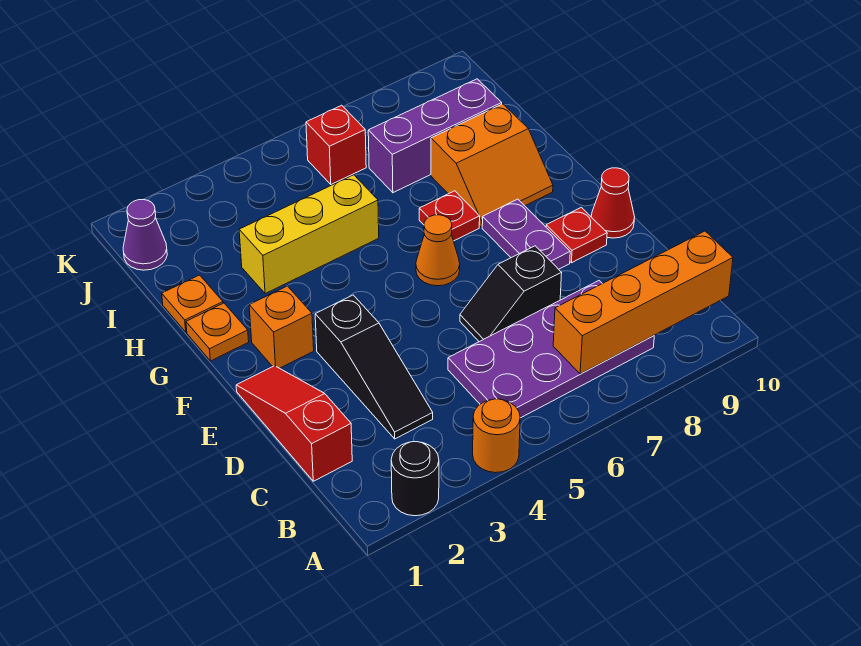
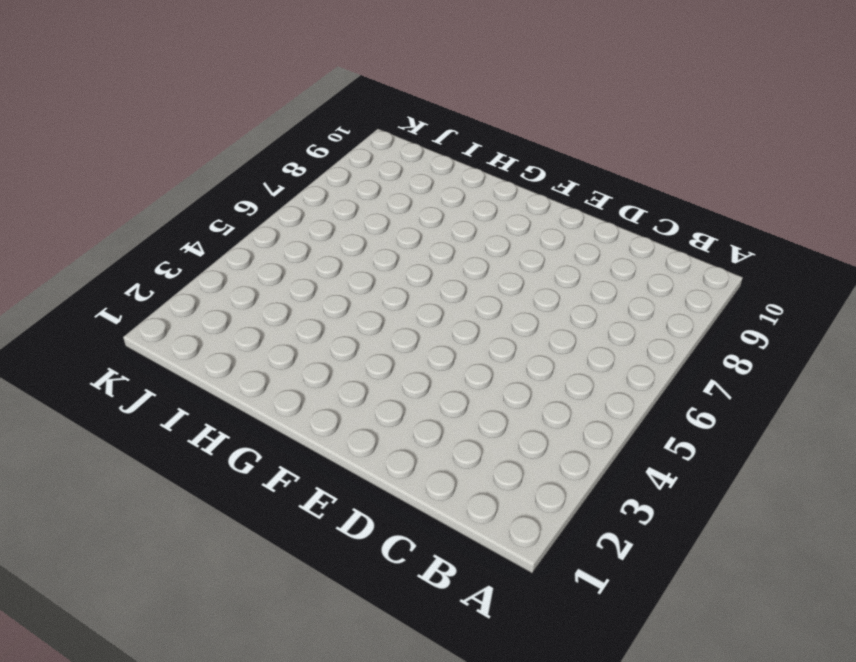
none -> black round brick A2 level 1
none -> orange round brick A4 level 1
none -> purple plate B5:C8 level 1

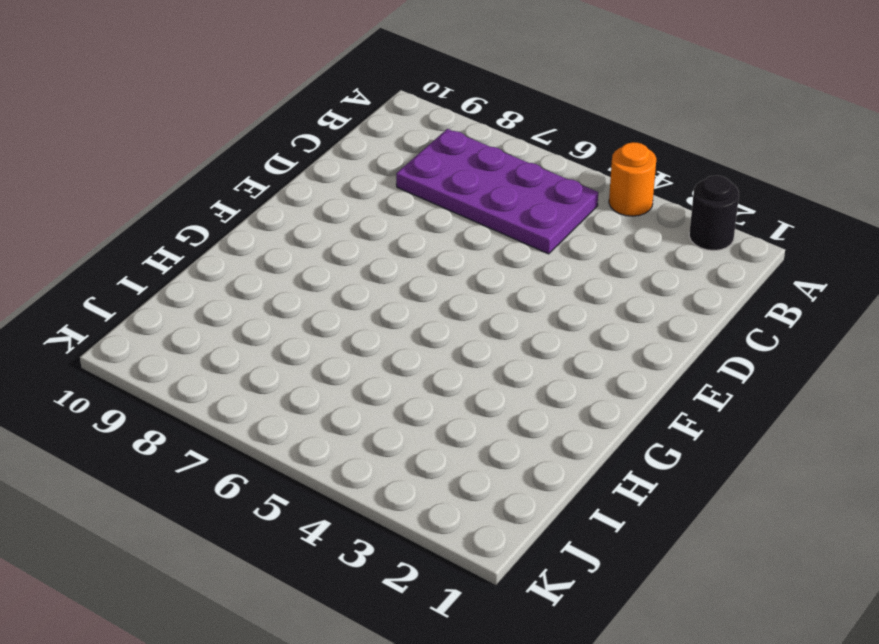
none -> red slope C1:E1 level 1 top C
none -> black slope C3:E3 level 1 top E
none -> black slope D6:D7 level 1 top 7

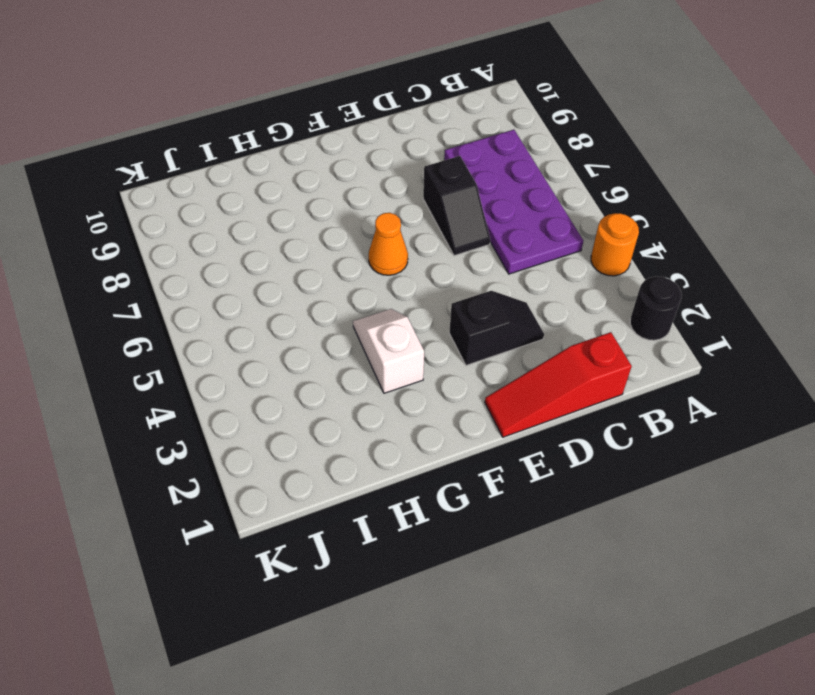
black slope D3:E3 level 1 top E -> black slope C3:E3 level 1 top E
white slope G3:G4 level 1 top 3 -> none
none -> purple plate E8:F8 level 1
none -> red plate E9 level 1
none -> red cone E10 level 1

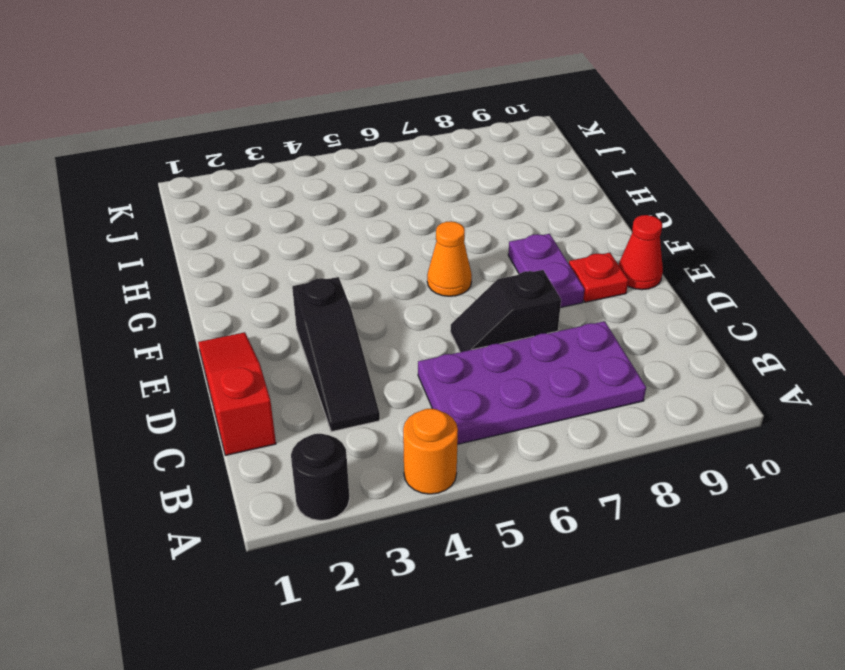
none -> orange brick F2 level 1
none -> orange plate G1 level 1
none -> red plate G7 level 1

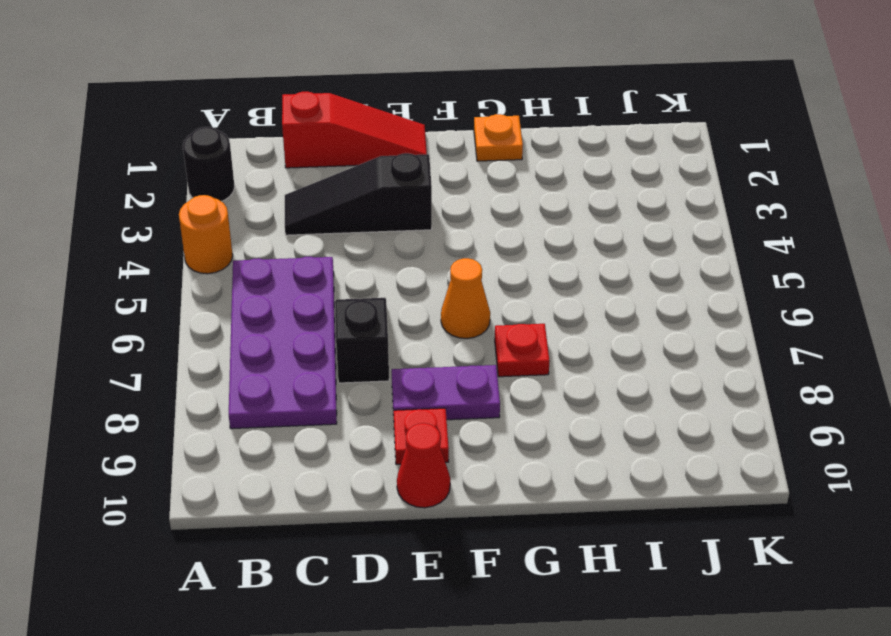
none -> orange brick F2 level 1
none -> orange slope G8:H9 level 1 top H
none -> orange plate H1 level 1

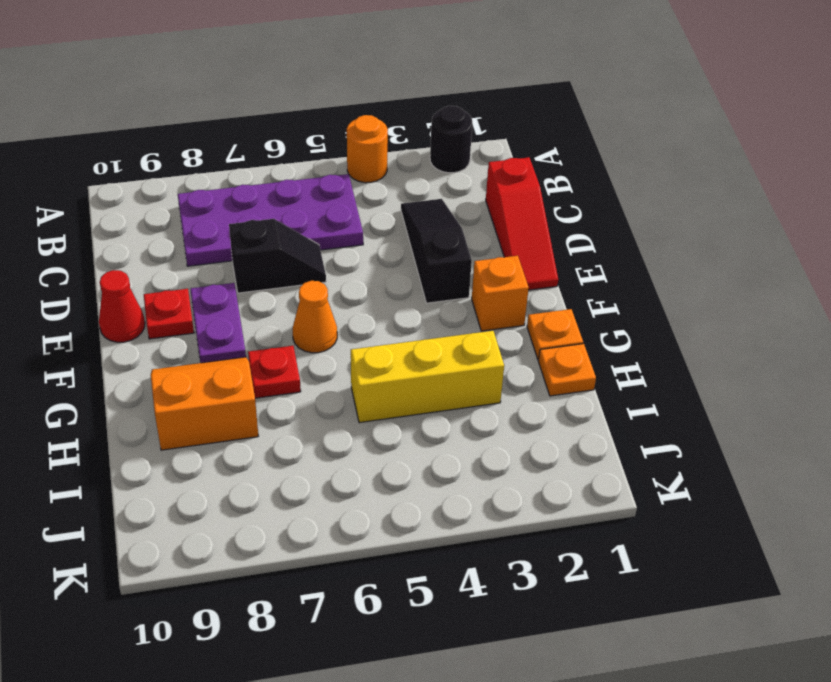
none -> purple brick I7:I9 level 1
none -> purple cone J1 level 1
none -> red brick J6 level 1

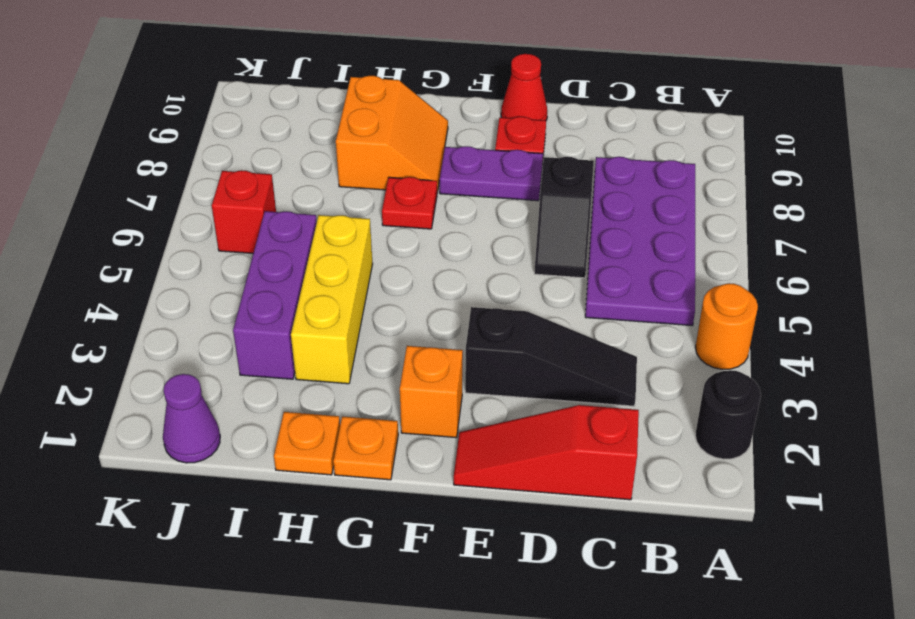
purple brick I3:I5 level 1 -> purple brick I7:I9 level 1
none -> orange cone F6 level 1
none -> orange brick B7:B10 level 2

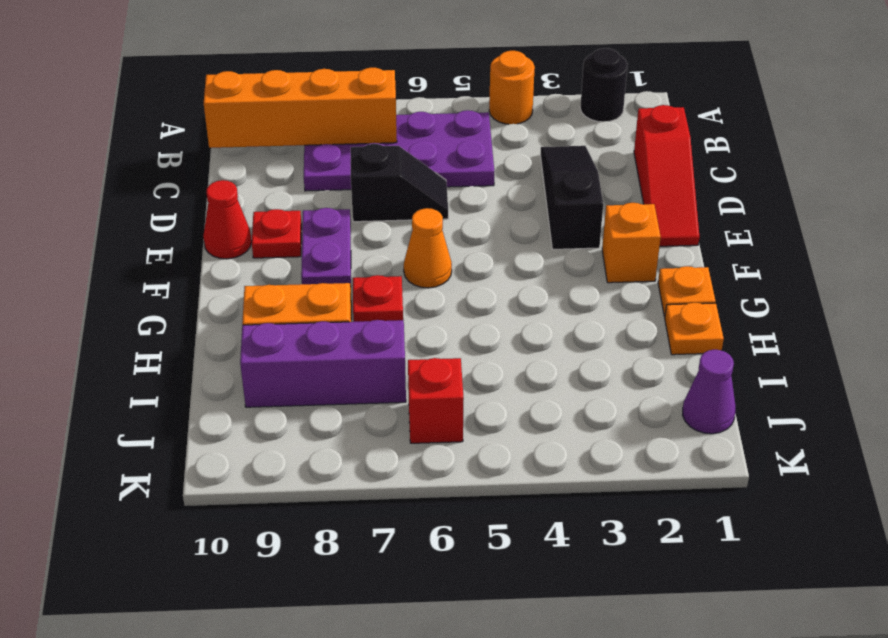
none -> yellow brick H3:H5 level 1

